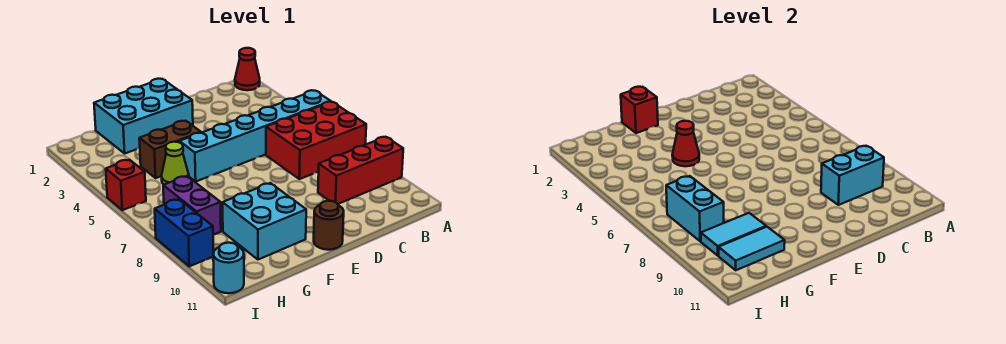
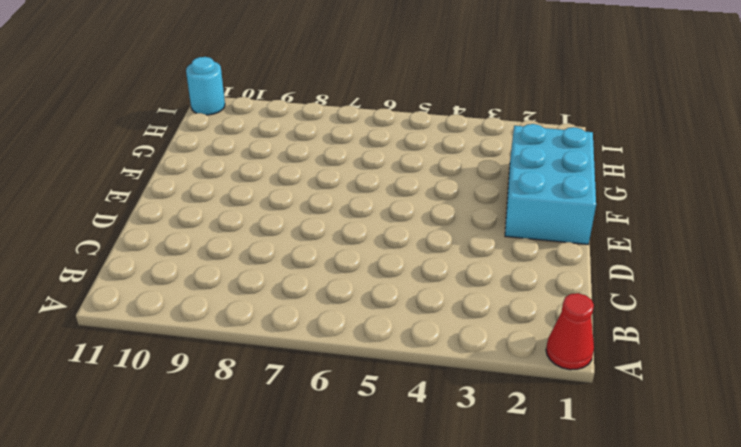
none -> cyan brick A5:F5 level 1
none -> red brick A6:C7 level 1
none -> red brick A9:C9 level 1

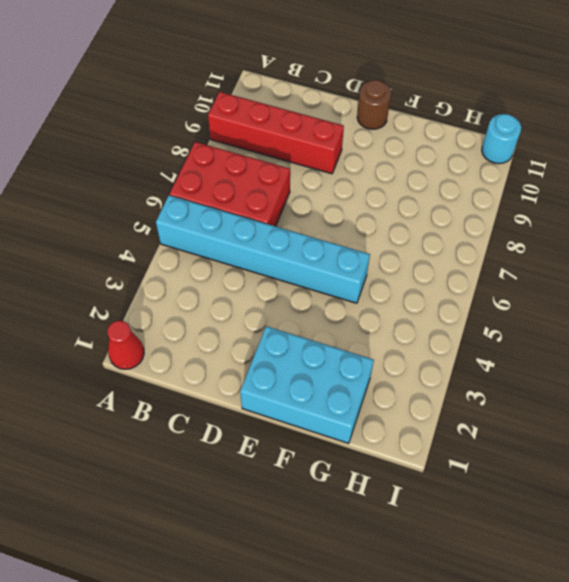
red brick A9:D9 level 1 -> red brick A9:C9 level 1
none -> brown brick F4:G4 level 1
none -> cyan brick F9:G10 level 1
none -> lime cone G5 level 1

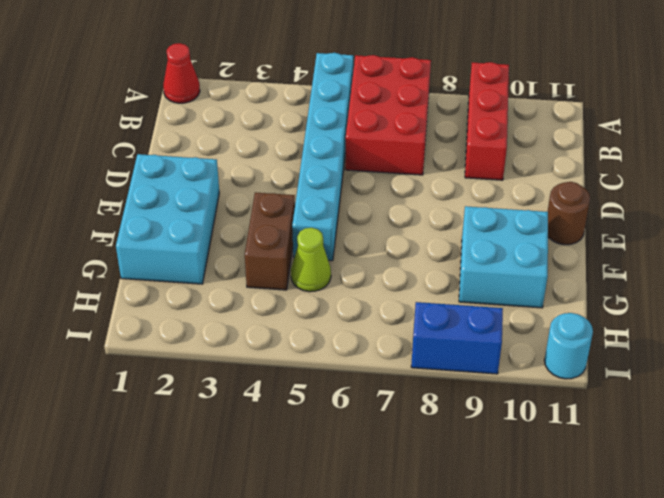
none -> purple brick H7:H8 level 1
none -> red brick I5 level 1
none -> cyan brick B9:C9 level 2

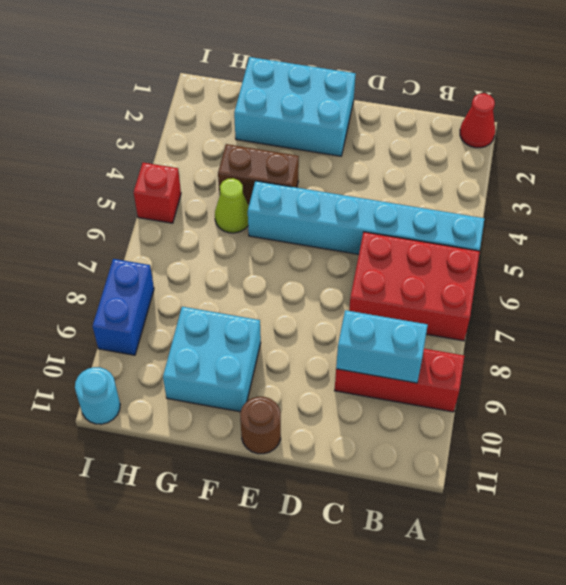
none -> purple brick H7:H8 level 1
none -> red brick F1 level 2
none -> red cone F4 level 2

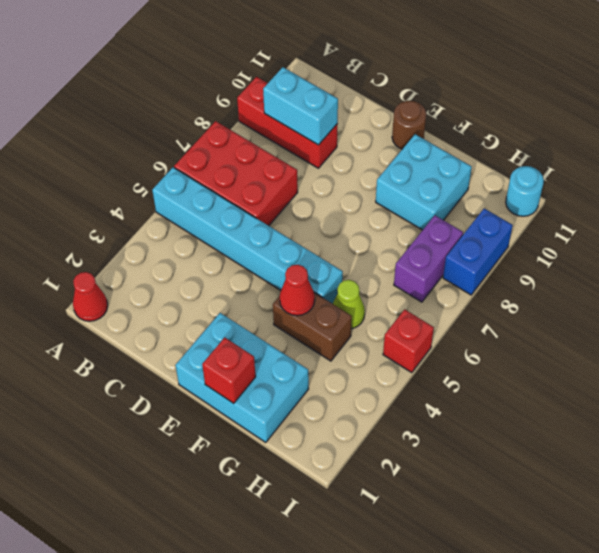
none -> cyan tile G9:H9 level 2
none -> cyan tile G10:H10 level 2
none -> cyan brick H7:H8 level 2

